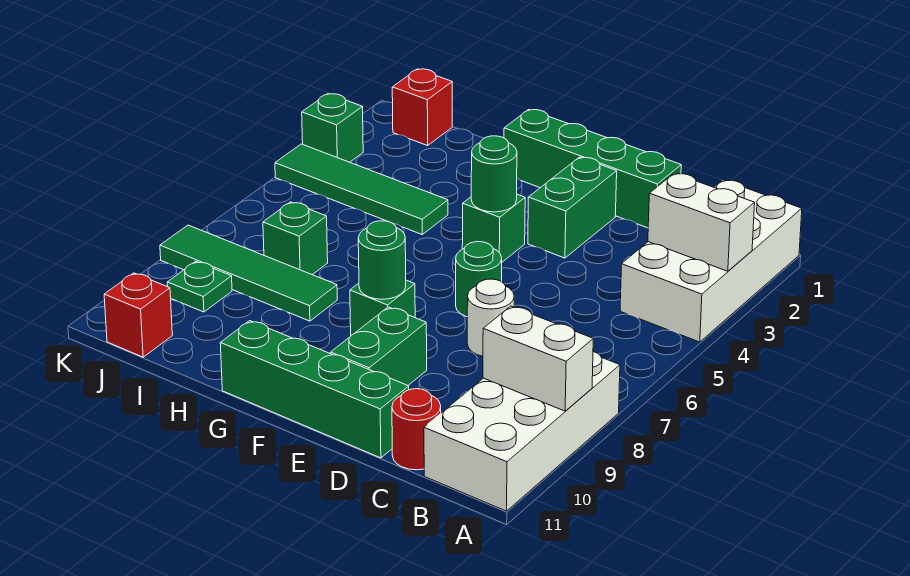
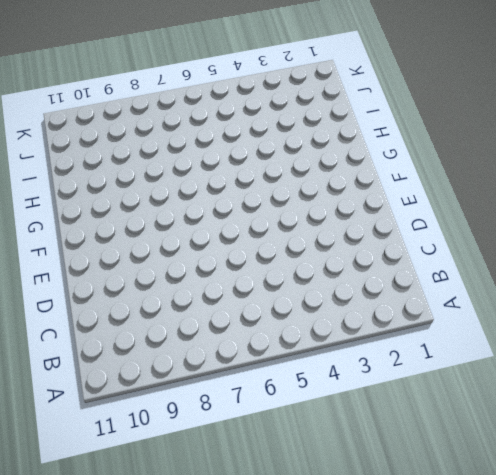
none -> white brick A1:B4 level 1
none -> white brick A8:B11 level 1
none -> red round brick C11 level 1

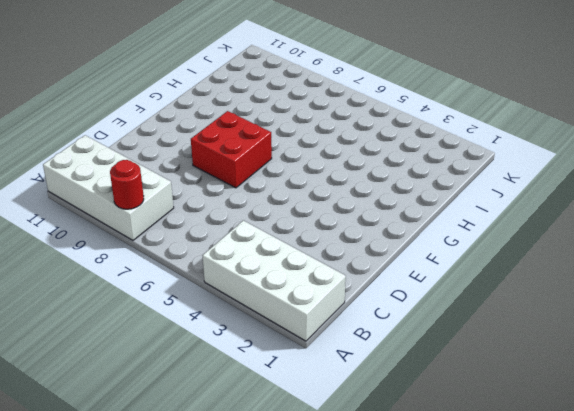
red round brick A8 level 2 -> red round brick C11 level 1
red brick E7:F8 level 1 -> green brick F8 level 1
none -> green brick D1:G1 level 1
none -> white round brick D7 level 1
none -> green brick D11:G11 level 1

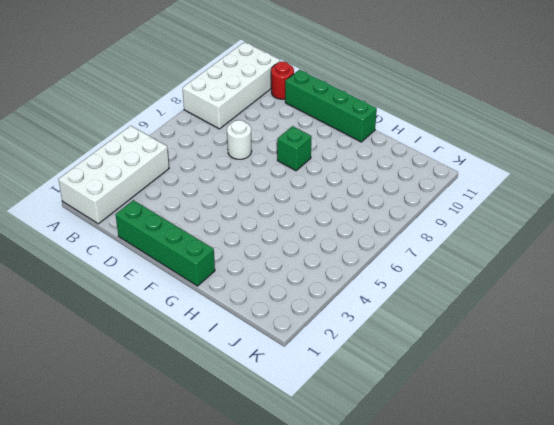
none -> green brick E2:E3 level 1
none -> green round brick E6 level 1
none -> green brick E9:E10 level 1

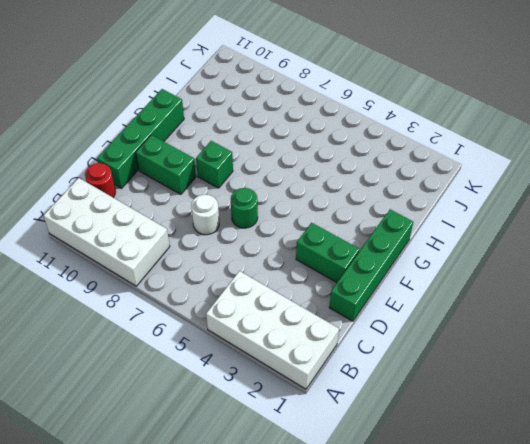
none -> green brick F4 level 1
none -> green tile H4:K4 level 1
none -> green tile H8:K8 level 1

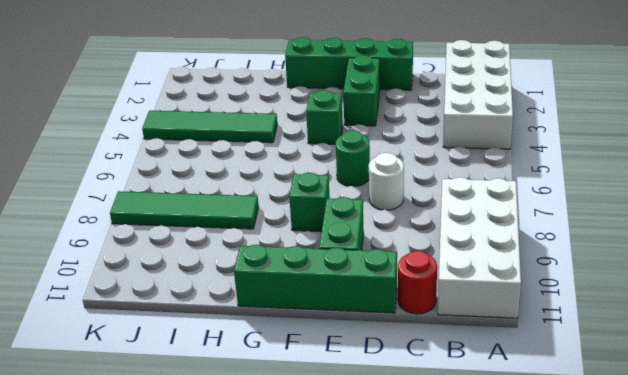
none -> green brick I7 level 1
none -> red brick J1 level 1
none -> green plate J9 level 1

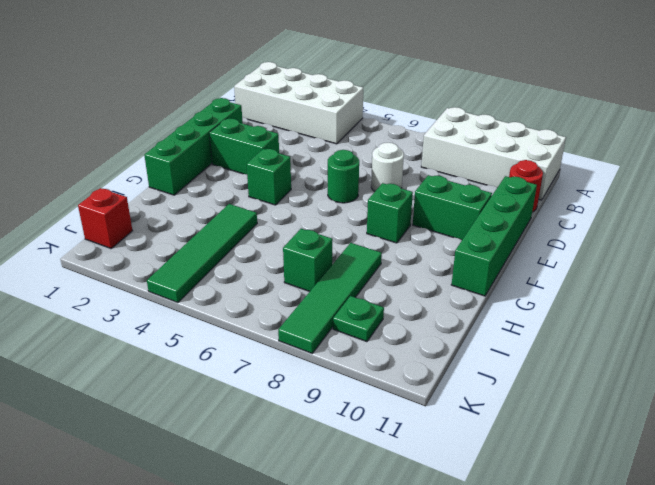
none -> red brick J11 level 1
none -> green brick K3 level 1
none -> white brick A3:B3 level 2

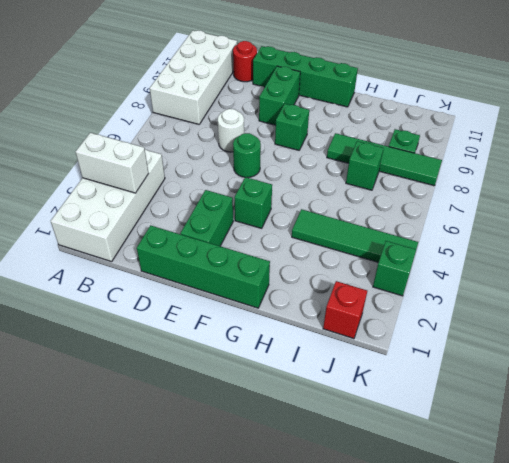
none -> red brick J11 level 1
none -> white brick A9:B9 level 2
none -> green round brick F4 level 2

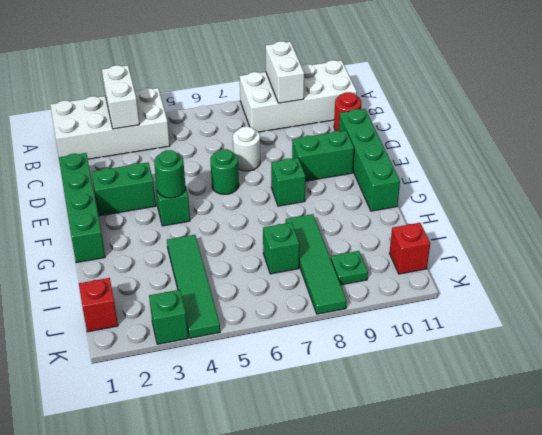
none -> green round brick F8 level 2

